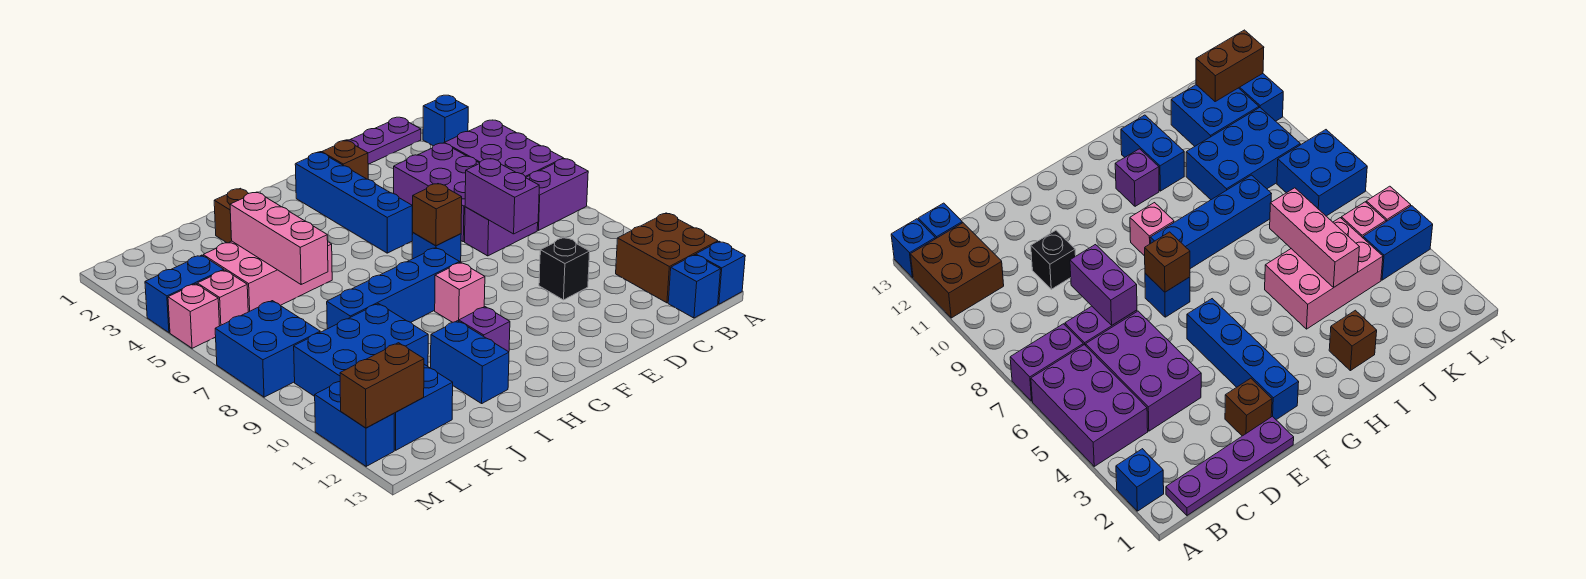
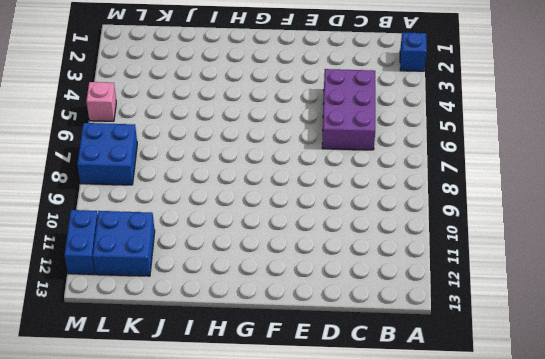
none -> purple brick A4:B6 level 1
none -> purple brick A7:B7 level 1
none -> brown brick A11:B12 level 1
none -> blue brick A13 level 1

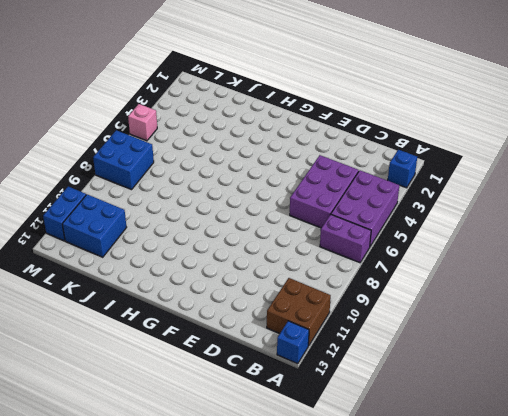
none -> purple plate B1:E1 level 1
none -> blue brick B13 level 1
none -> purple brick C7:D7 level 1
none -> black brick D10 level 1

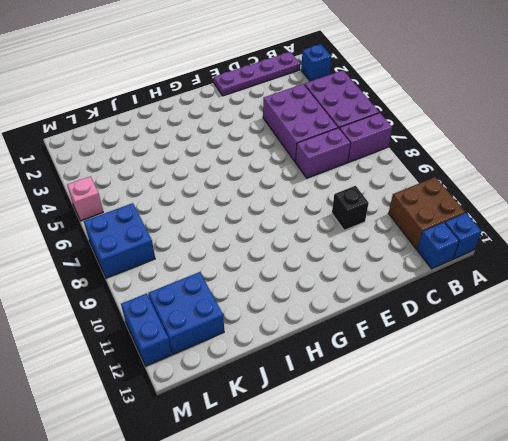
none -> brown brick E2 level 1
none -> blue brick F2:F5 level 1
none -> blue brick F7 level 1
none -> blue brick G8:J8 level 1

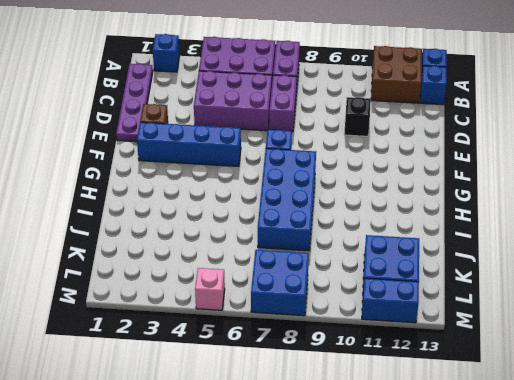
blue brick G7:J8 level 1 -> blue brick G8:J8 level 1
none -> pink brick G9 level 1
none -> purple brick H11 level 1
none -> brown brick I2 level 1
none -> pink brick I4:K5 level 1

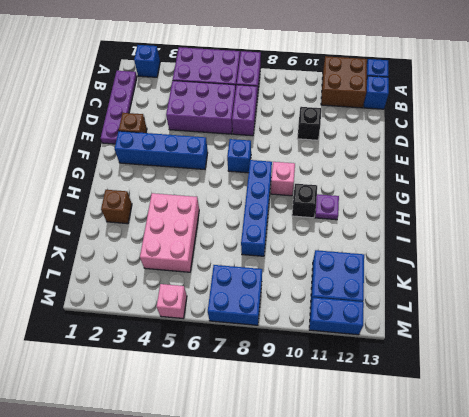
black brick H10 level 1 -> none
purple plate H11 level 1 -> purple brick H11 level 1
none -> blue brick I11:I12 level 1
none -> blue brick J9:L10 level 1
none -> blue brick L4:M4 level 1
none -> pink brick L5 level 1

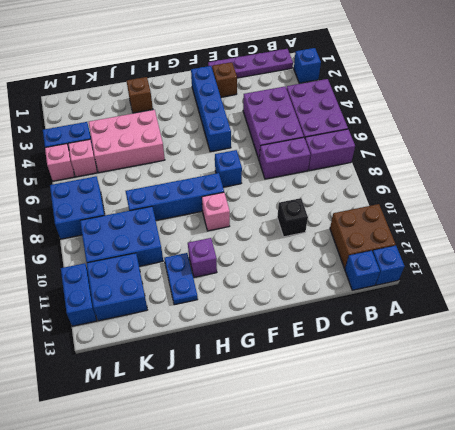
blue plate I11:I12 level 1 -> blue brick I11:I12 level 1
none -> purple brick D7:D8 level 2
none -> brown brick F7 level 2
none -> pink brick J4:J6 level 2
none -> brown brick L12:M12 level 2

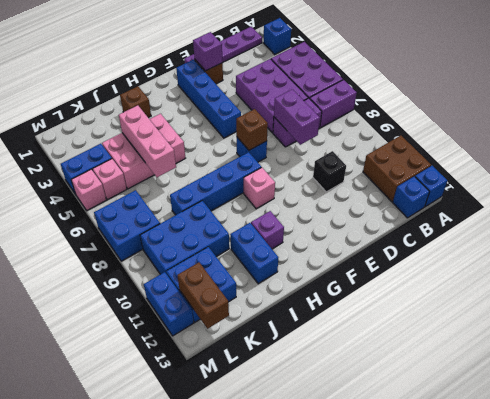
purple brick E2 level 2 -> none
brown brick L12:L13 level 2 -> brown brick L12:M12 level 2

